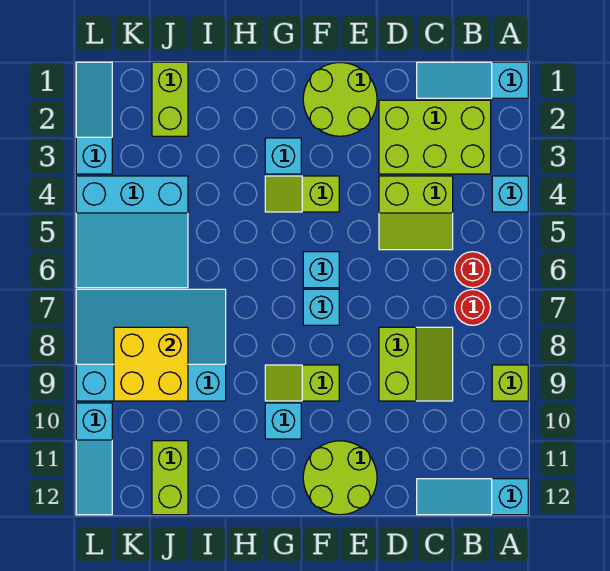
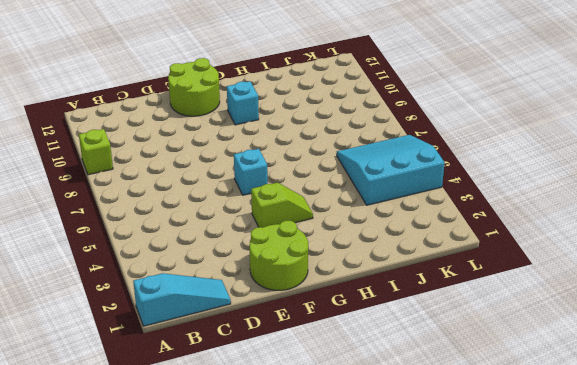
none -> cyan brick A4 level 1
none -> cyan slope A12:C12 level 1 top A
none -> lime brick B2:D3 level 1

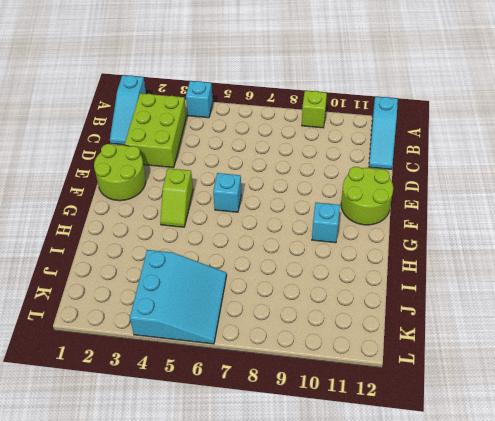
none -> red round brick B6 level 1
none -> red round brick B7 level 1
none -> lime slope C4:D5 level 1 top 4

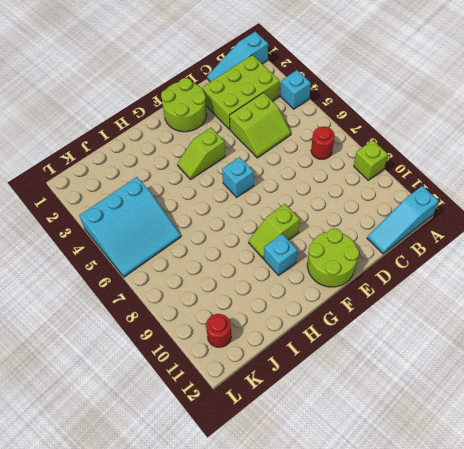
red round brick K11 level 1 -> red round brick B6 level 1
none -> lime slope C8:D9 level 1 top D
none -> cyan brick F7 level 1
none -> cyan brick G3 level 1

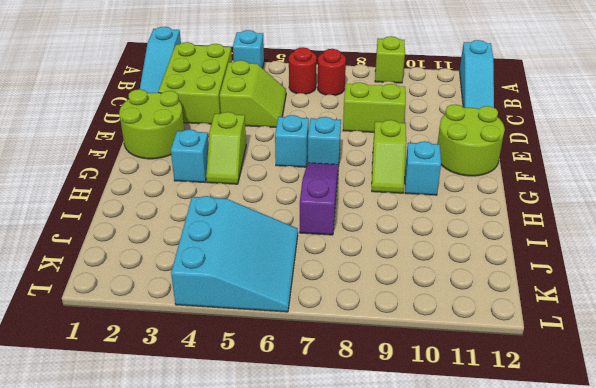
purple slope G7:I7 level 1 top I -> cyan slope I7:L9 level 1 top 9
none -> lime brick J1:J2 level 1
none -> lime brick J11:J12 level 1
none -> cyan slope L1:L3 level 1 top 3

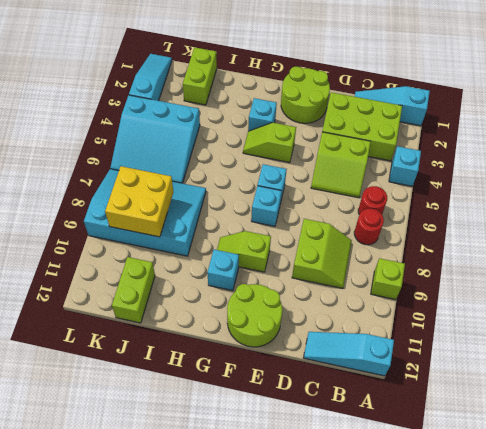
none -> cyan slope L10:L12 level 1 top 10

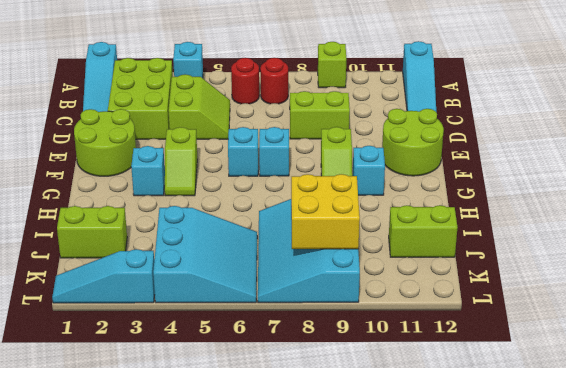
none -> cyan slope L10:L12 level 1 top 10

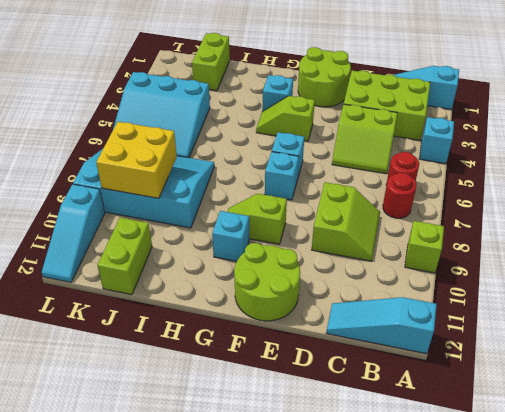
none -> cyan slope L1:L3 level 1 top 3

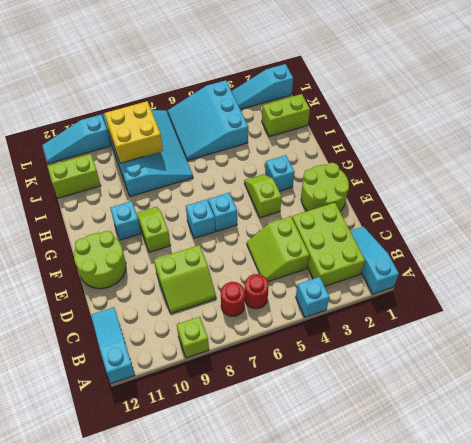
cyan slope L1:L3 level 1 top 1 -> cyan slope L1:L3 level 1 top 3

